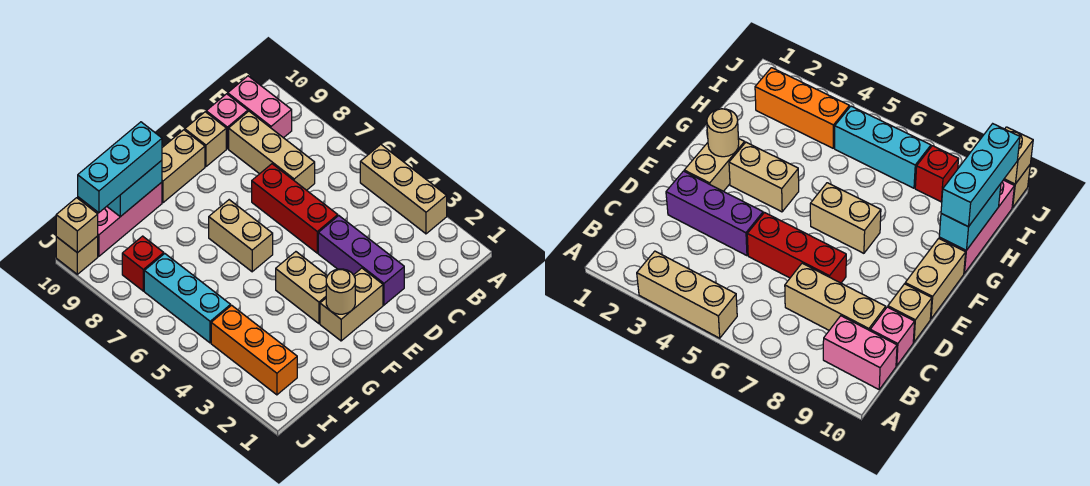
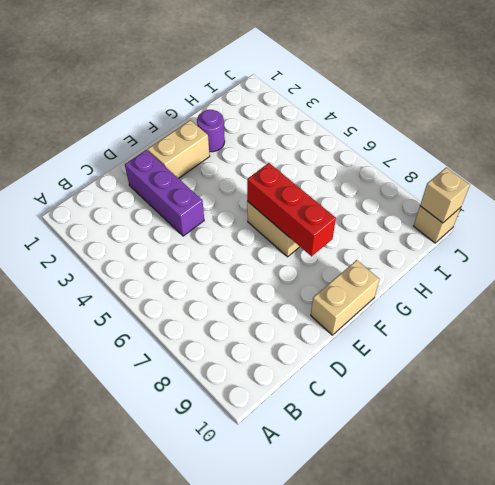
red brick F6:F8 level 2 -> red brick D5:D7 level 1
purple round brick G2 level 1 -> none
none -> tan brick A3:A5 level 1
none -> pink brick B9:B10 level 1
none -> tan brick C7:C9 level 1

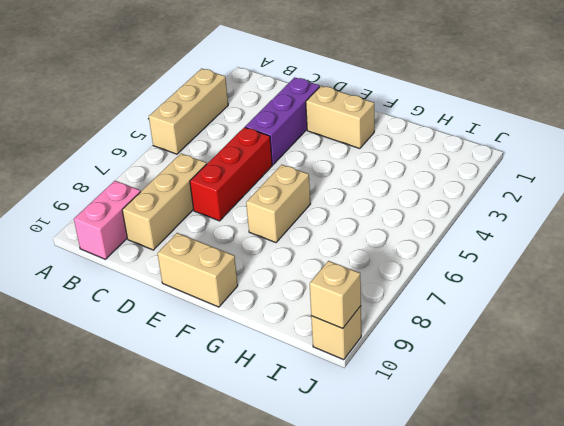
none -> pink brick C10 level 1
none -> tan brick D10 level 1
none -> tan brick F3:F4 level 1

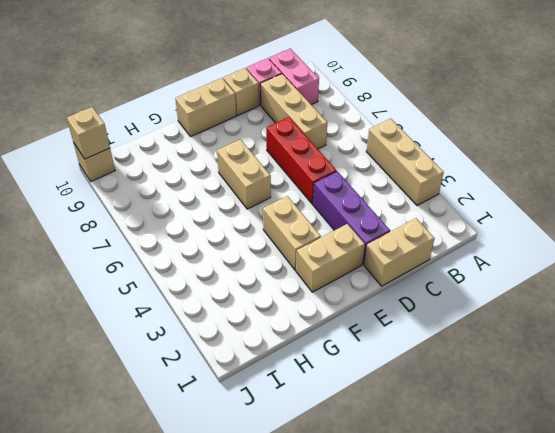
tan brick C1:D1 level 1 -> none
none -> pink brick G10:I10 level 1
none -> orange brick I2:I4 level 1
none -> cyan brick I5:I7 level 1

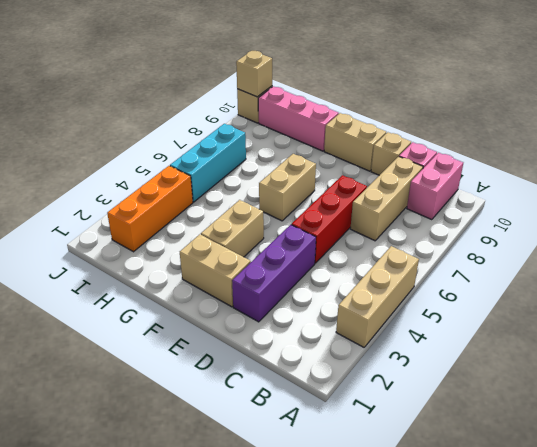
none -> red brick I8 level 1
none -> tan round brick F2 level 2
none -> cyan brick G10:H10 level 2

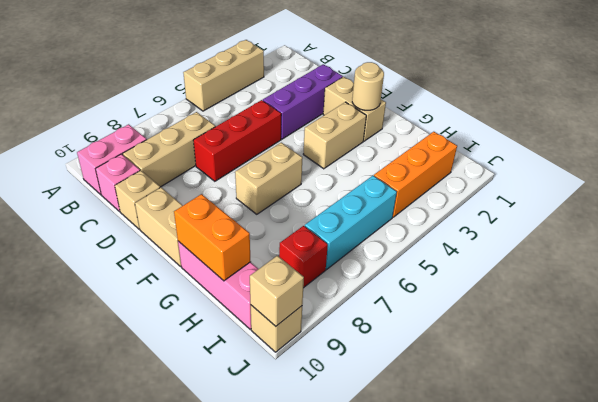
orange brick G10:H10 level 2 -> cyan brick G10:H10 level 2
none -> cyan brick G10:I10 level 3

